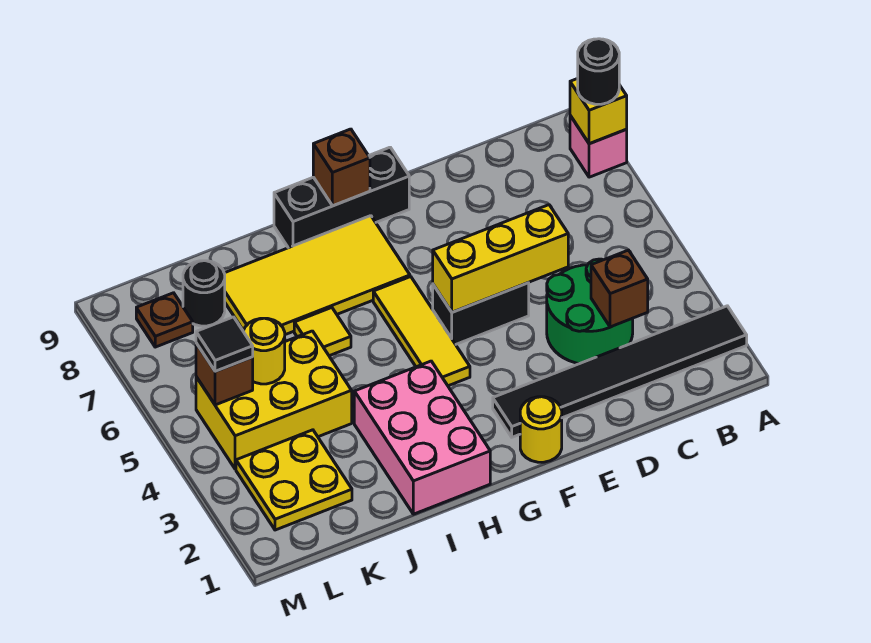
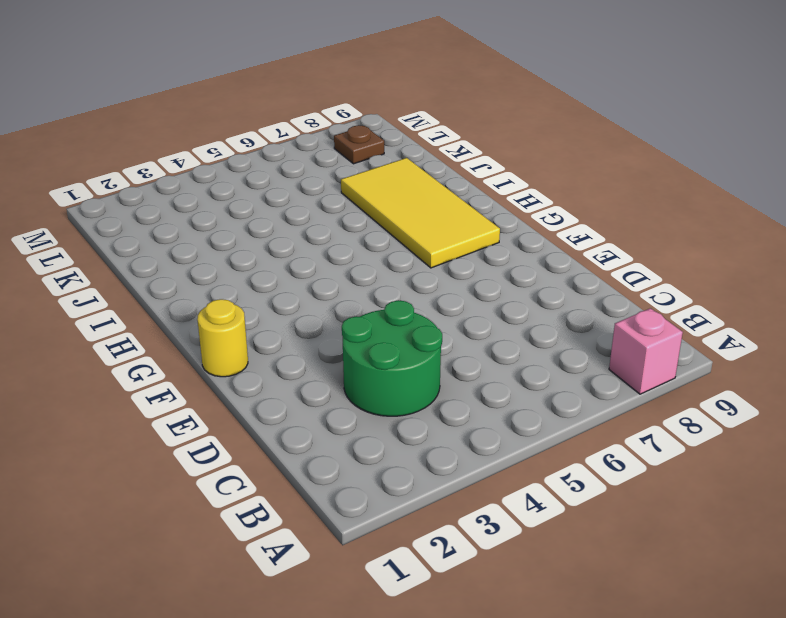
none -> black tile A2:F2 level 1
none -> black brick E5:F5 level 1
none -> black brick F9:H9 level 1

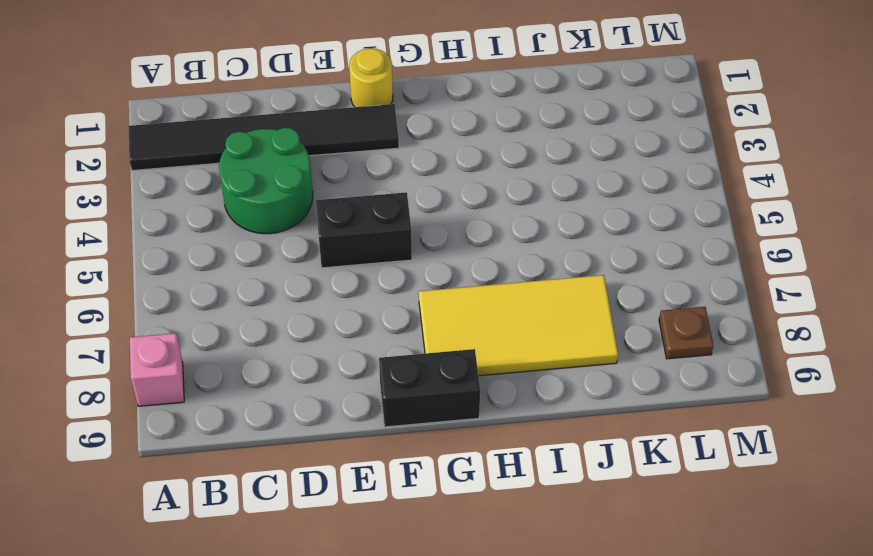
black brick F9:G9 level 1 -> black brick F9:H9 level 1
none -> yellow tile G4:G6 level 1
none -> pink brick H1:I3 level 1
none -> yellow tile I6 level 1

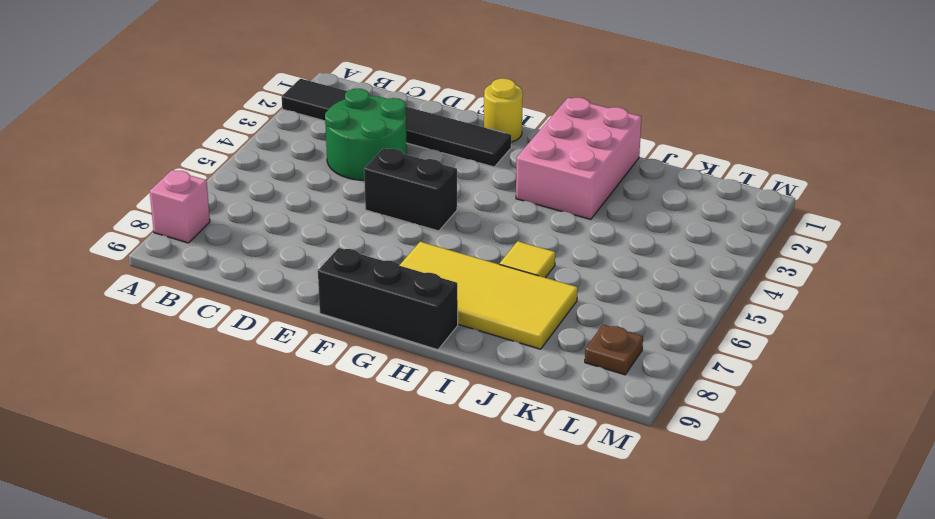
none -> yellow tile G4:G6 level 1
none -> yellow brick J4:L5 level 1
none -> yellow plate K2:L3 level 1

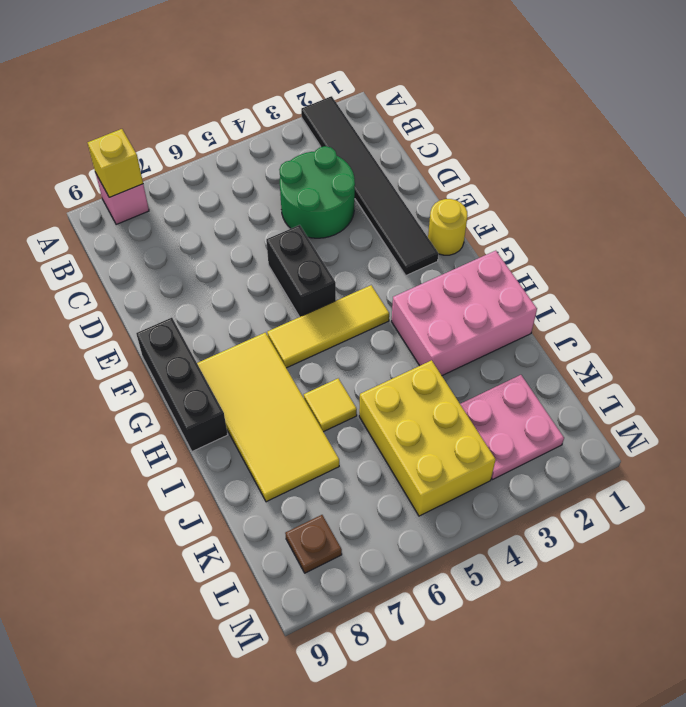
pink plate K2:L3 level 1 -> yellow plate K2:L3 level 1
none -> black round brick K8 level 1
none -> brown brick C3 level 2
none -> yellow brick D5:F5 level 2

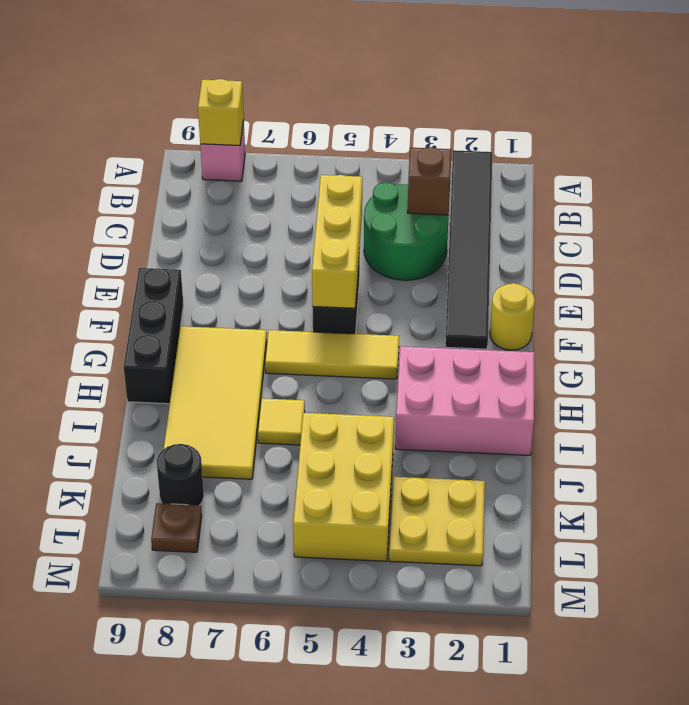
none -> brown brick G9 level 2
none -> yellow round brick K5 level 2
none -> brown brick L5 level 2

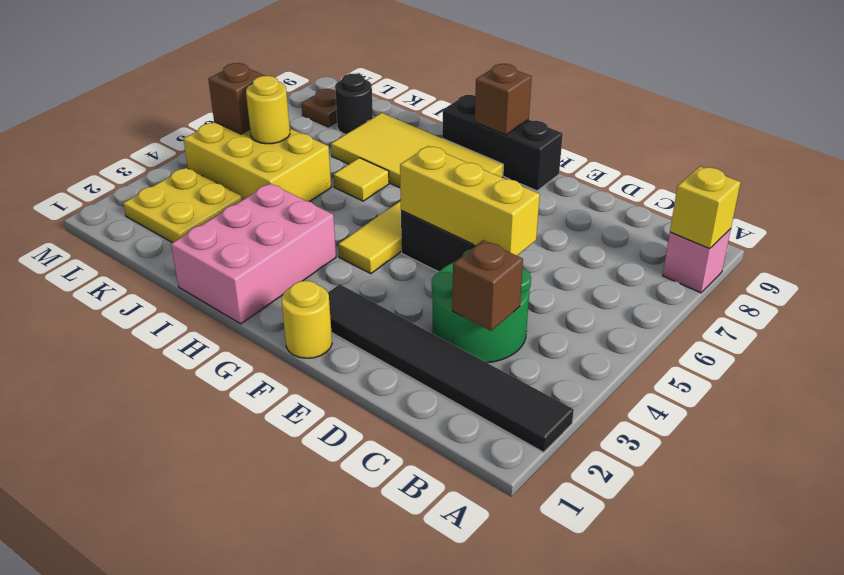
none -> black round brick A8 level 3
none -> black tile L5 level 3

